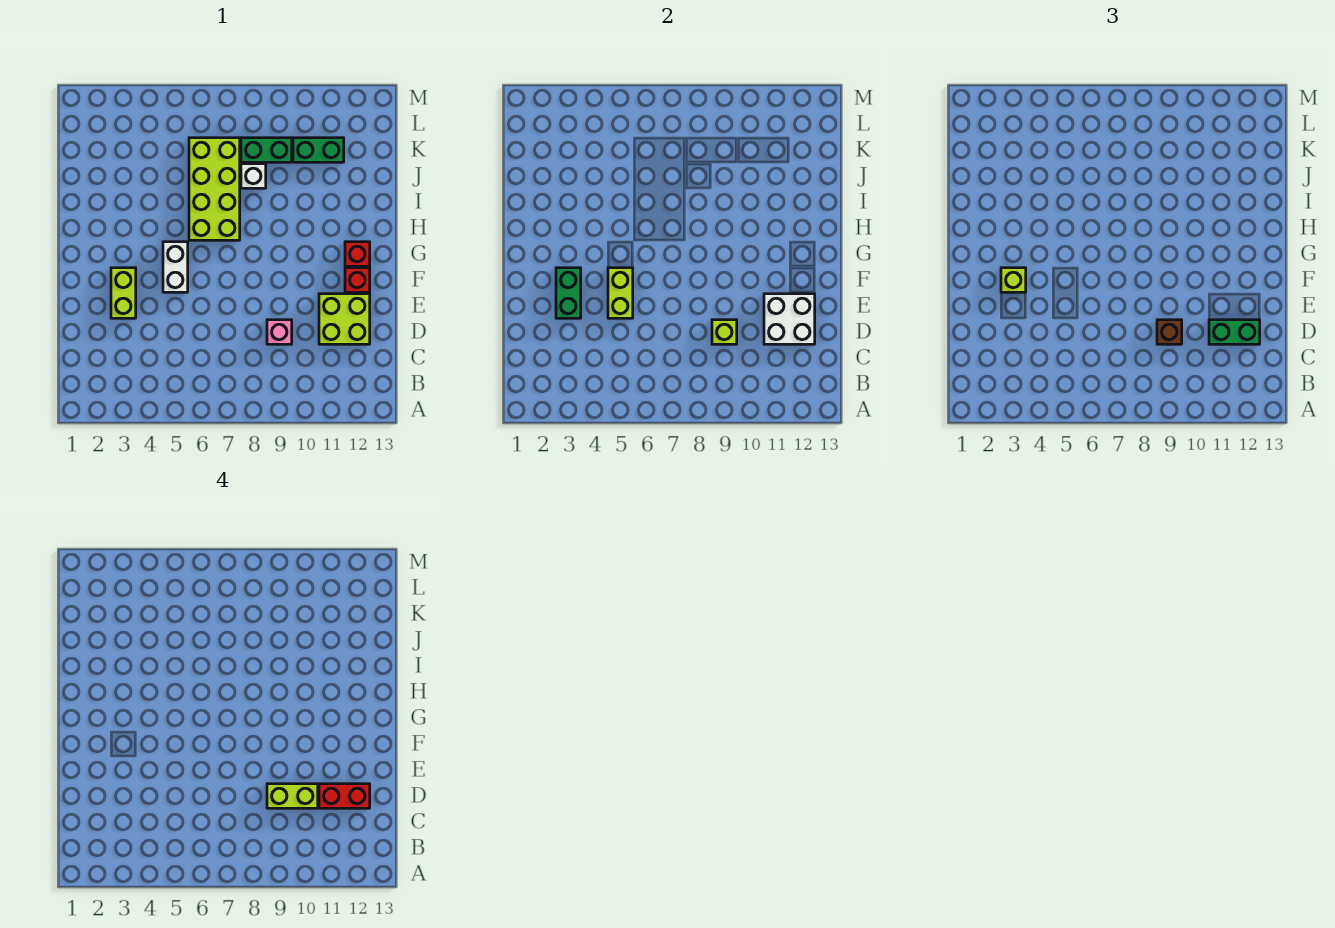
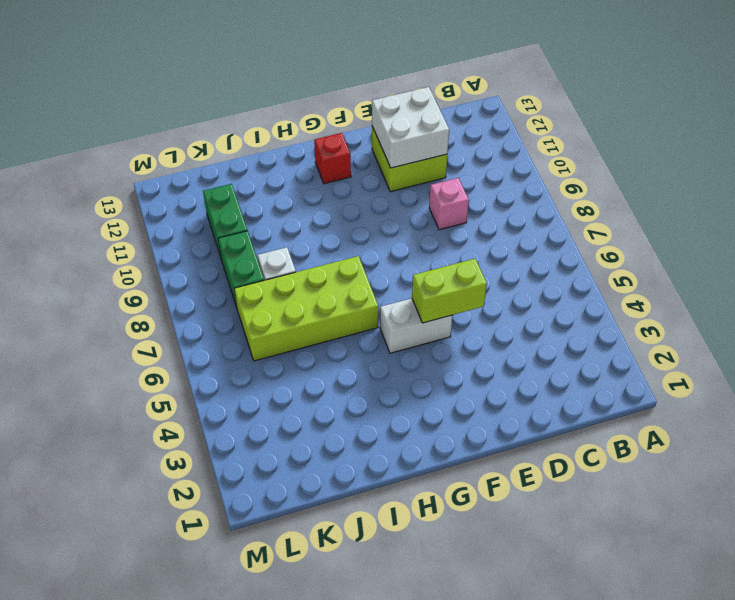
none -> lime brick E3:F3 level 1
none -> red brick F12 level 1
none -> lime brick D9 level 2

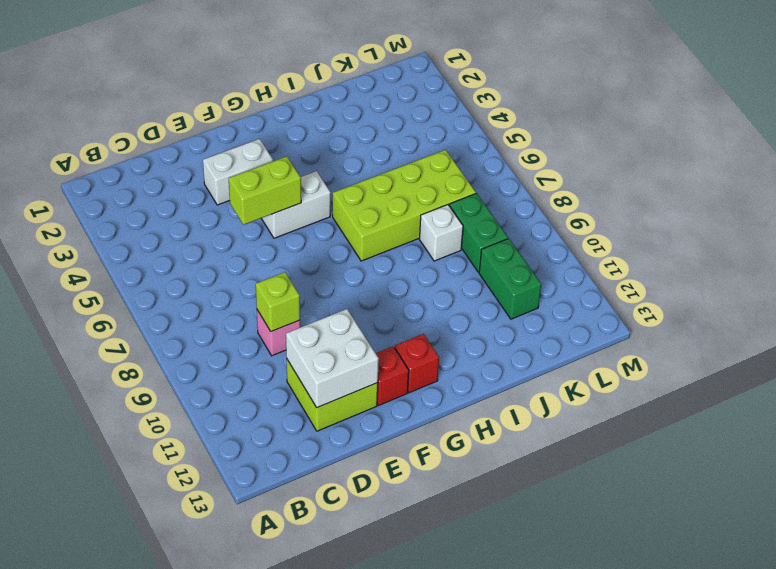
white brick E3:F3 level 1 -> lime brick E3:F3 level 1
none -> green brick E3:F3 level 2
none -> brown brick D9 level 3
none -> green brick D11:D12 level 3

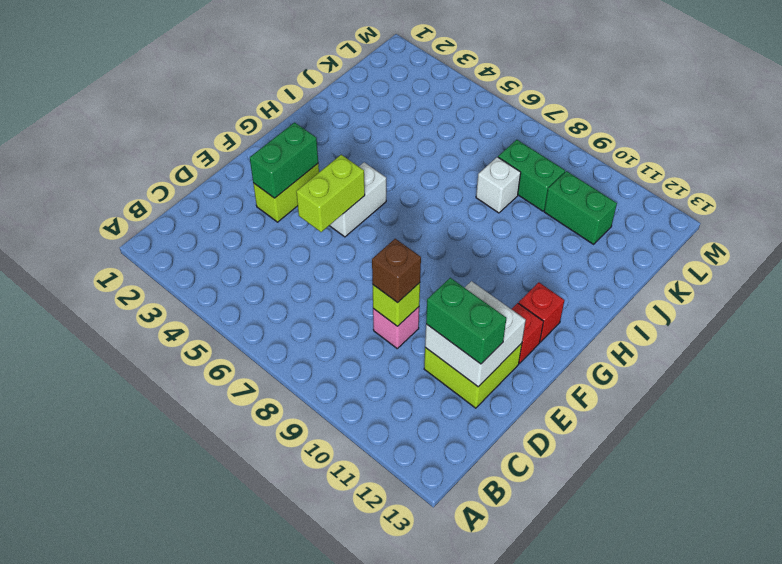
none -> lime brick H6:K7 level 1
none -> lime brick F3 level 3
none -> lime brick D9:D10 level 4

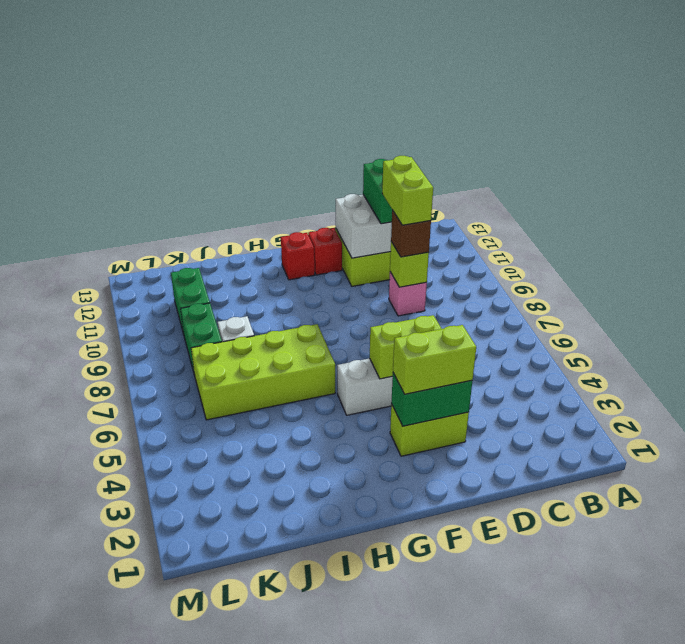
lime brick E3:F3 level 3 -> lime brick F3 level 3
none -> red brick D11:D12 level 4

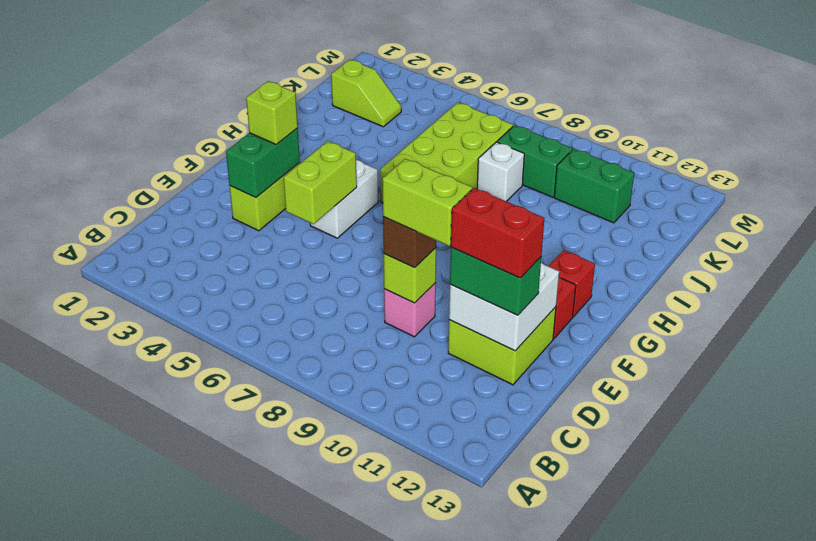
lime slope K2:K3 level 1 top 2 -> none

